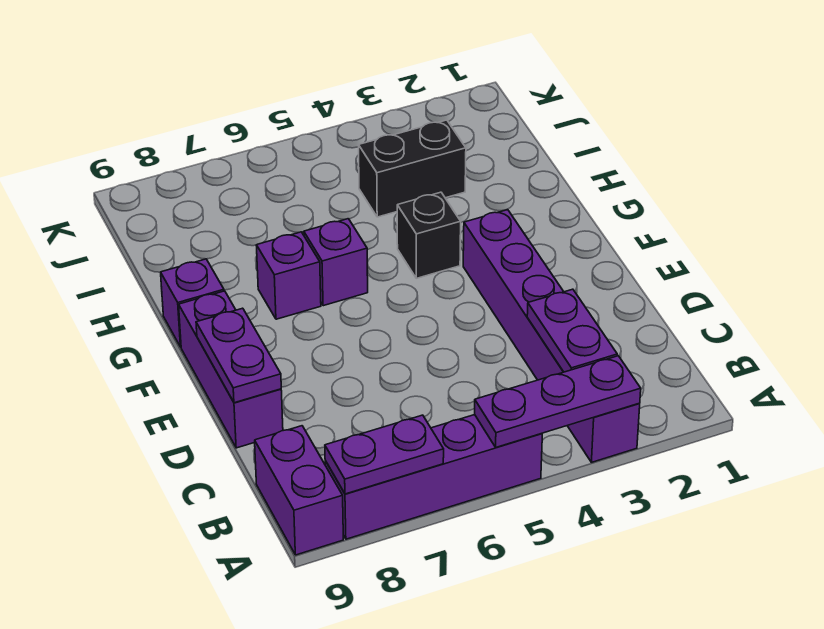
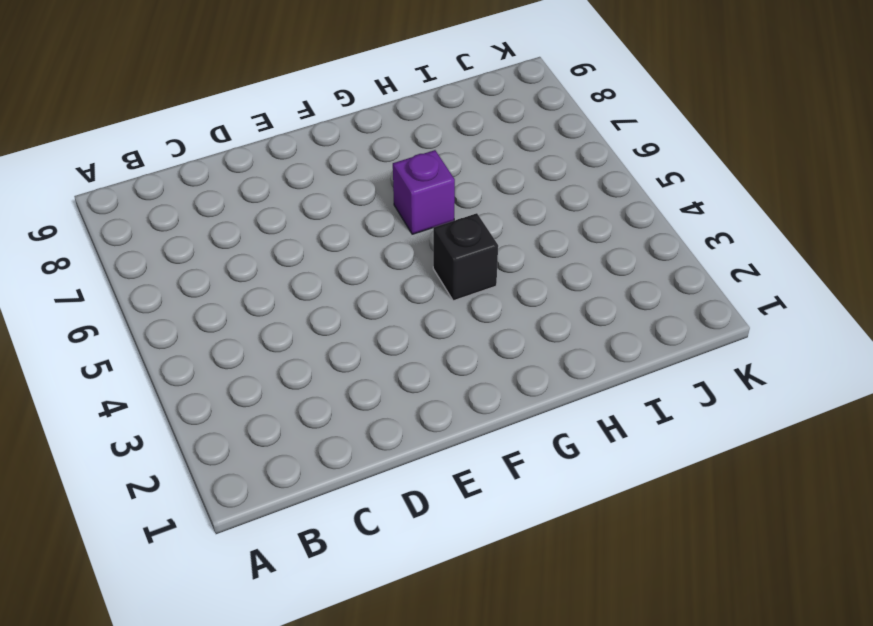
none -> purple brick A3:F3 level 1
none -> purple brick A5:A8 level 1
none -> purple brick A9:B9 level 1

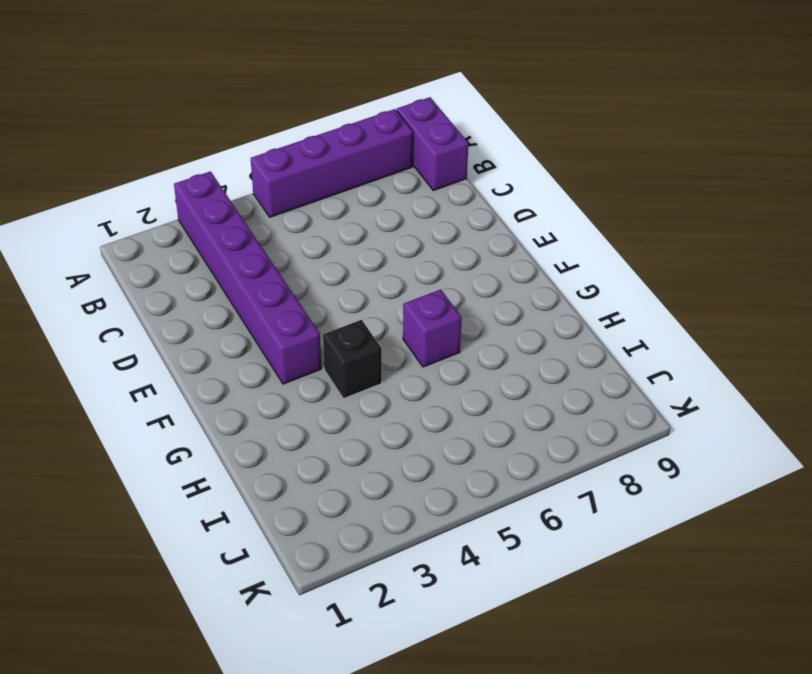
none -> purple brick D9:F9 level 1
none -> purple brick G7 level 1
none -> purple brick G9 level 1

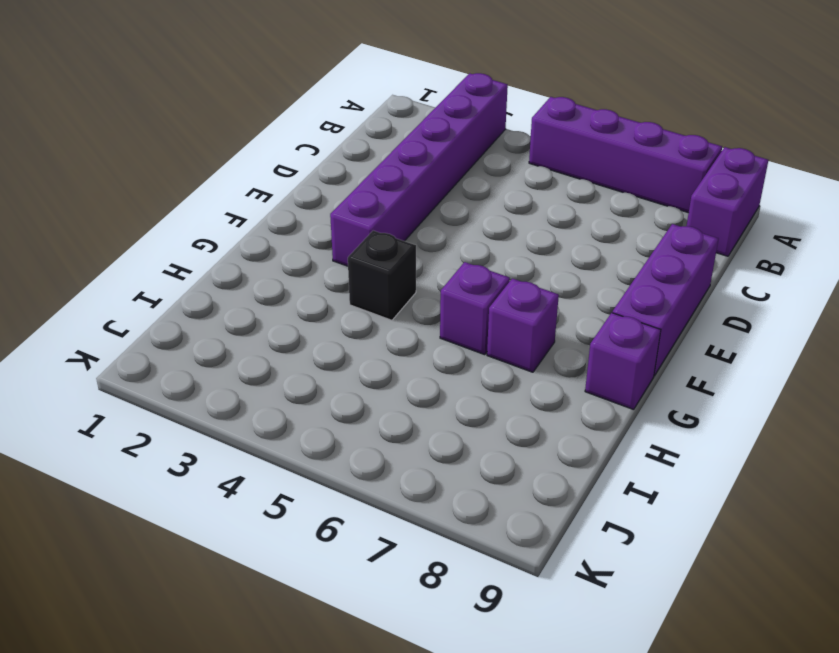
none -> black brick I3:I4 level 1
none -> purple plate A3:A5 level 2
none -> purple plate A7:A8 level 2

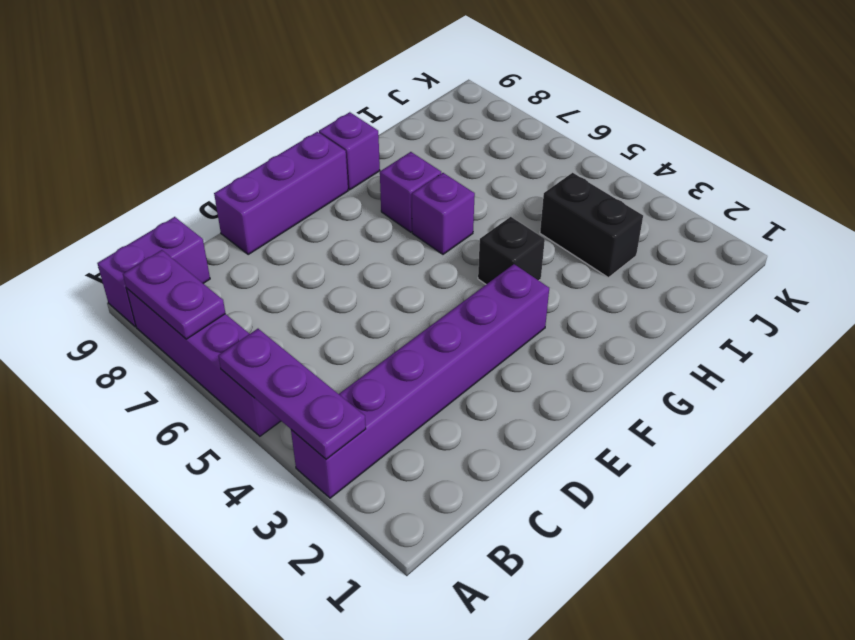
none -> purple plate B3:C3 level 2
none -> purple plate D9:E9 level 2

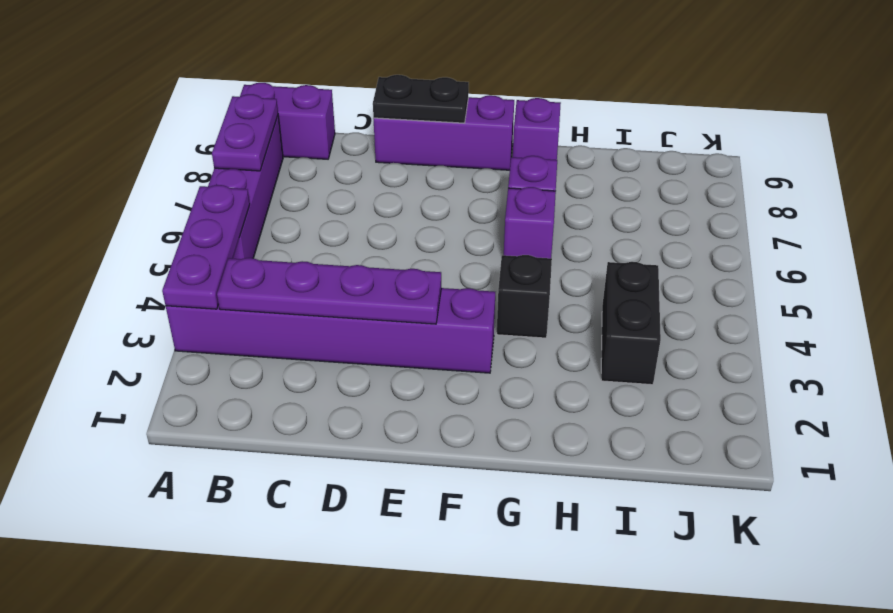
purple plate B3:E3 level 2 -> purple plate B3:C3 level 2
black plate D9:E9 level 2 -> purple plate D9:E9 level 2

